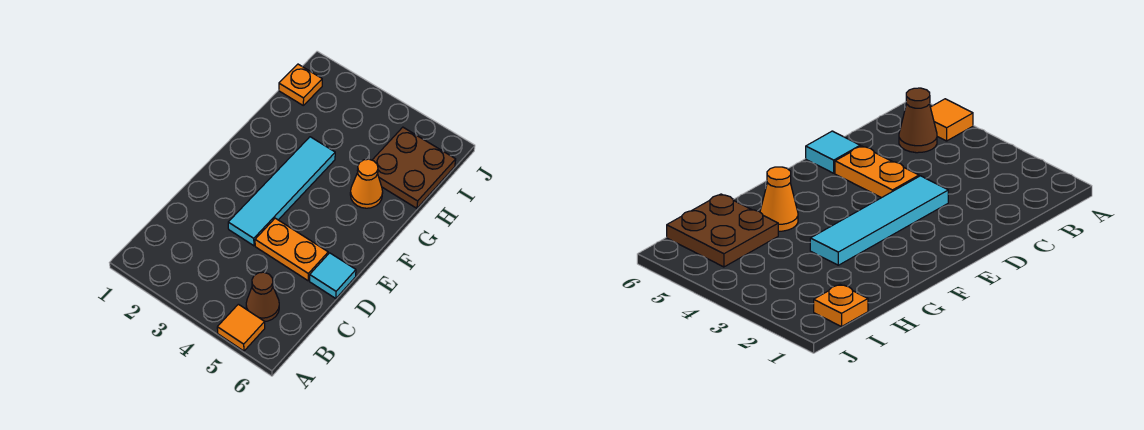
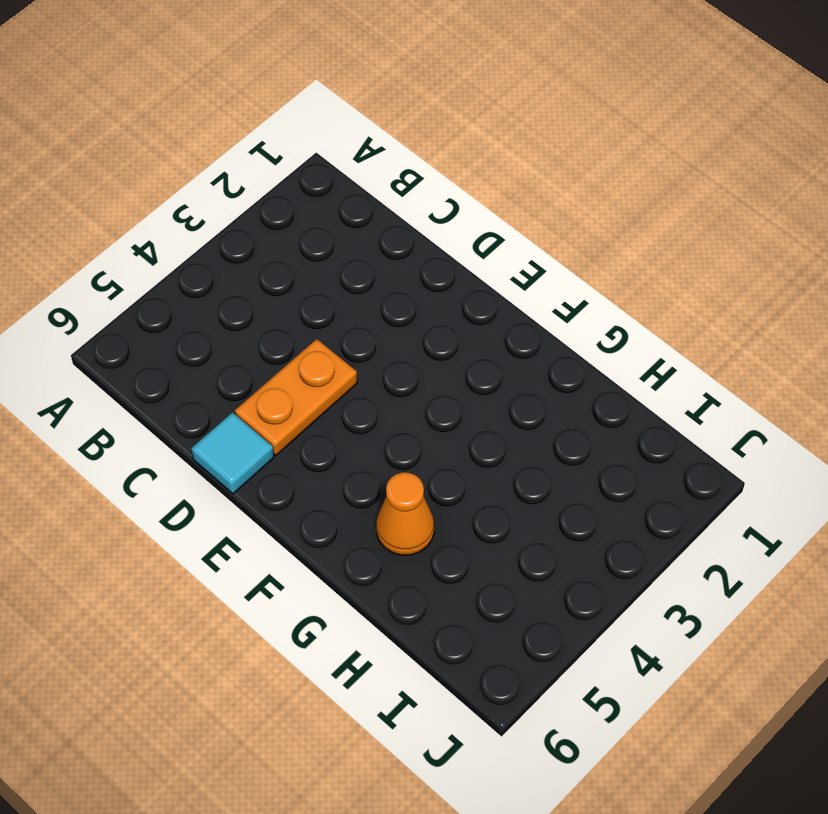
none -> orange tile A5 level 1
none -> brown cone B5 level 1

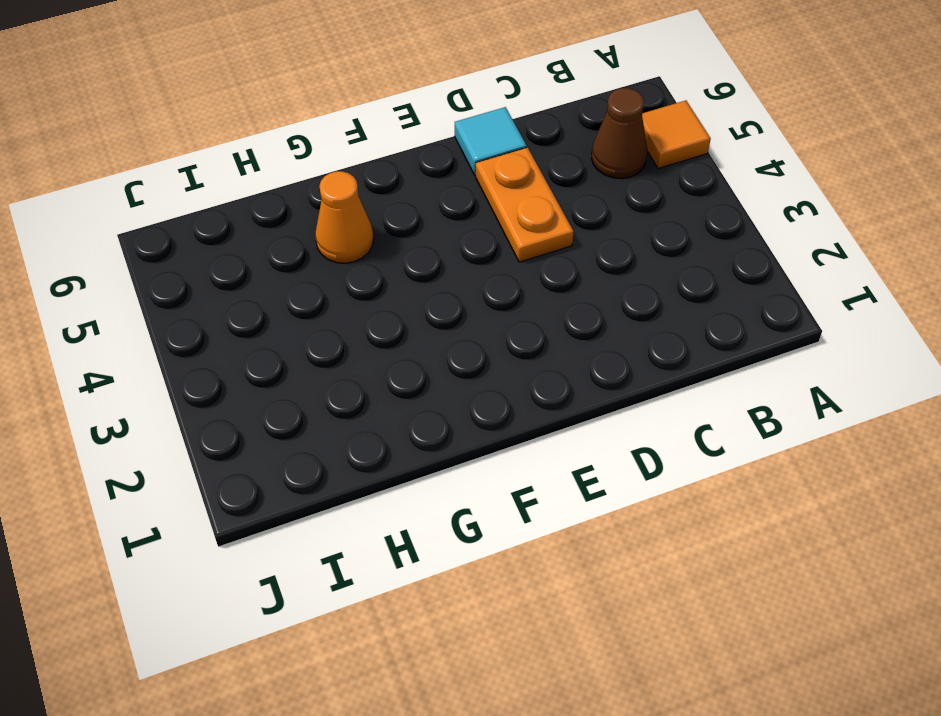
none -> cyan tile D3:G3 level 1
none -> brown plate H5:I6 level 1

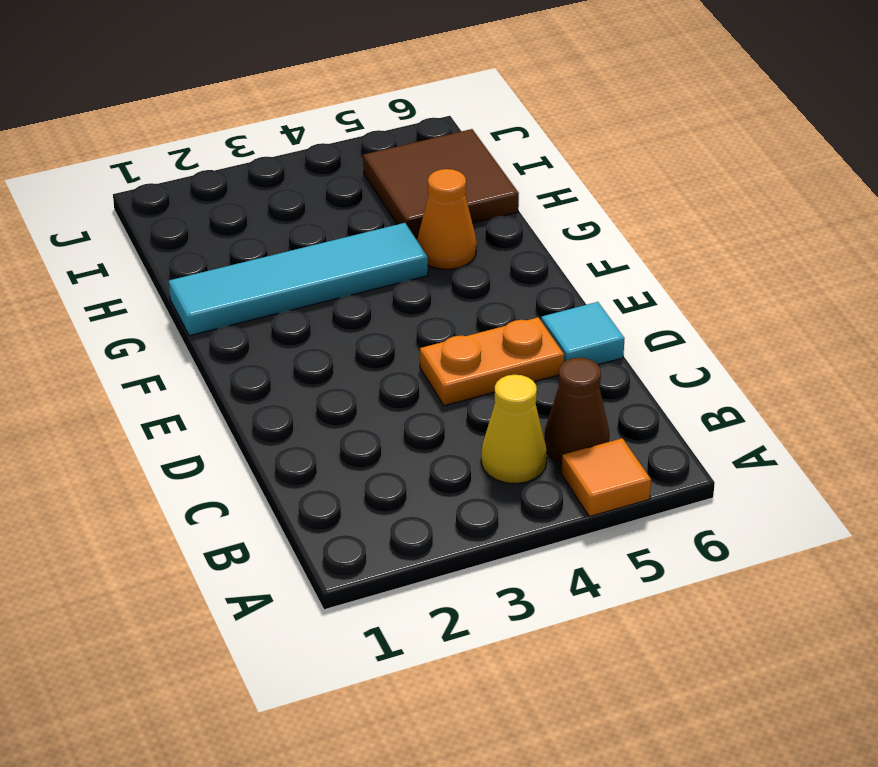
yellow cone B4 level 1 -> none
cyan tile G1:G4 level 1 -> cyan tile D3:G3 level 1
brown tile H5:I6 level 1 -> brown plate H5:I6 level 1
none -> orange plate I1 level 1

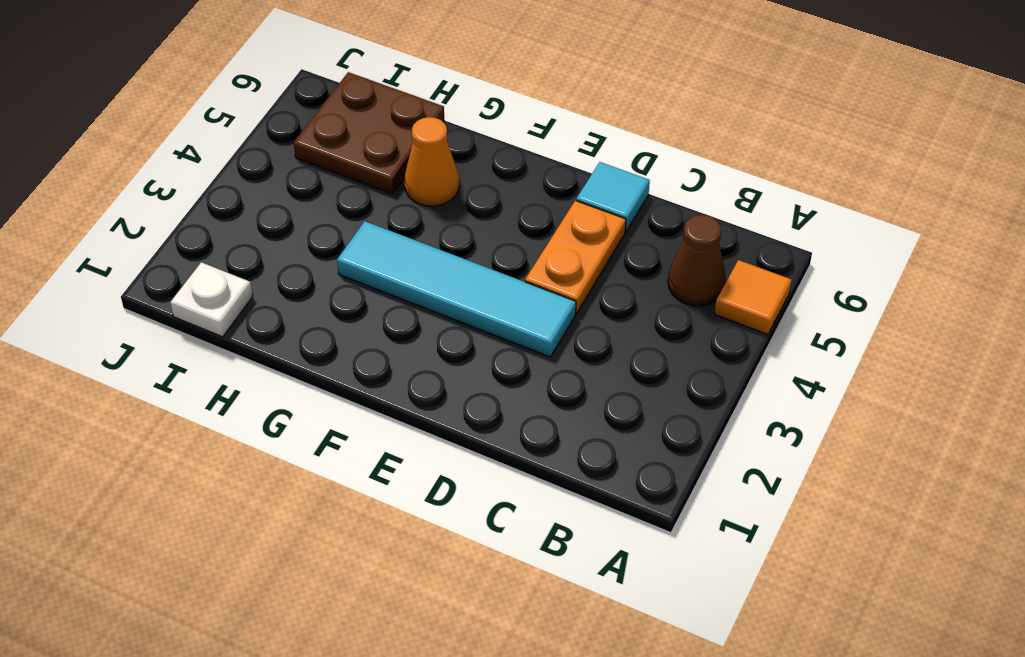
white plate I1 level 1 -> orange plate I1 level 1

